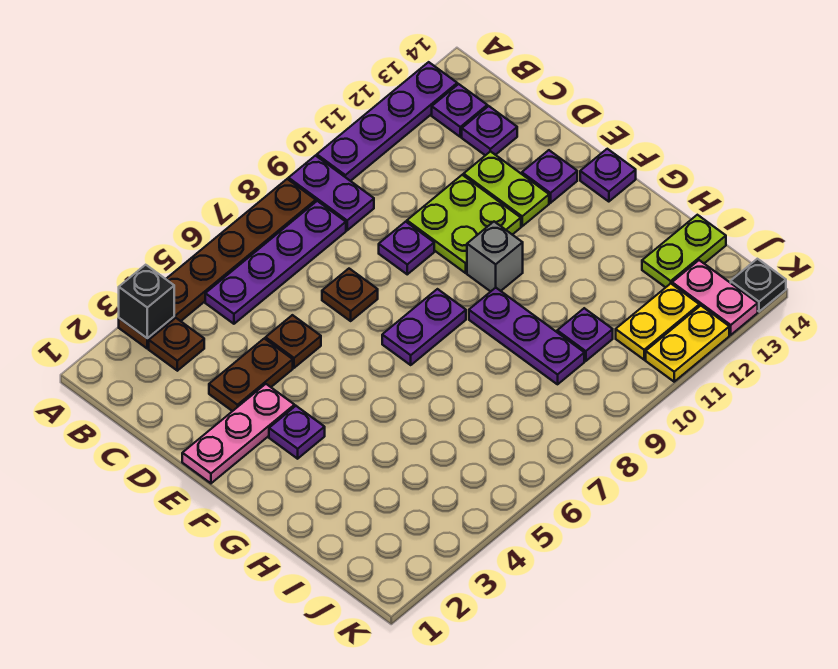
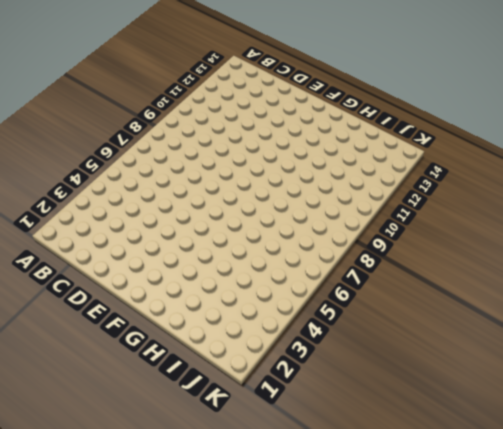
none -> brown plate A3:A8 level 1
none -> purple plate A9:B9 level 1
none -> purple plate A10:A13 level 1

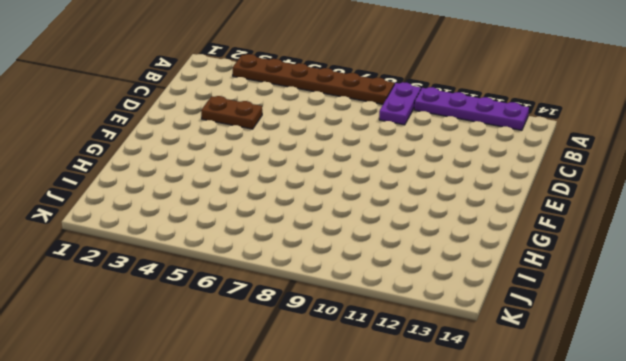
none -> brown plate B3 level 1
none -> purple plate B5:B8 level 1
none -> purple plate B13 level 1

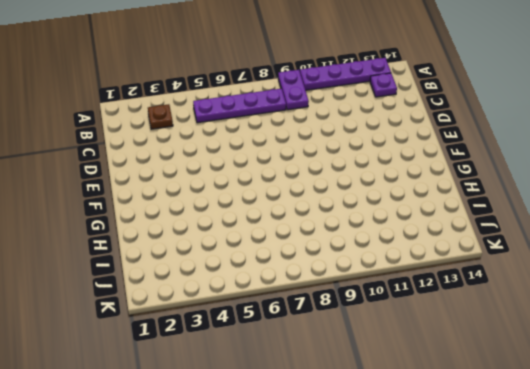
none -> brown plate A3:A8 level 1
none -> purple plate C13 level 1
none -> brown plate D3:D4 level 1

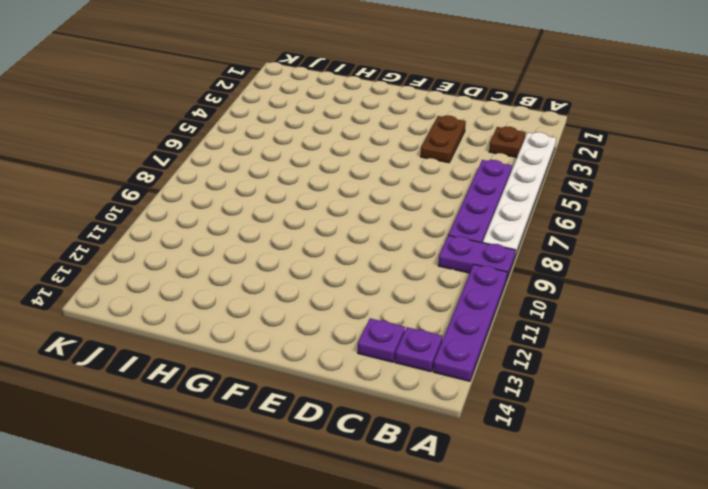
white plate A3:A8 level 1 -> brown plate A3:A8 level 1
none -> brown plate D5 level 1
none -> brown plate D7 level 1
none -> purple plate D9 level 1

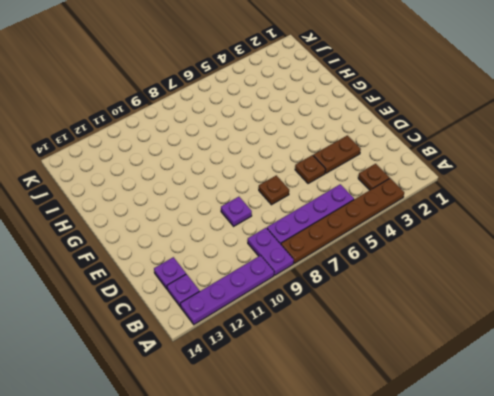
none -> lime plate D10:E11 level 1
none -> lime plate D12:E12 level 1
none -> pink plate E1:E3 level 1

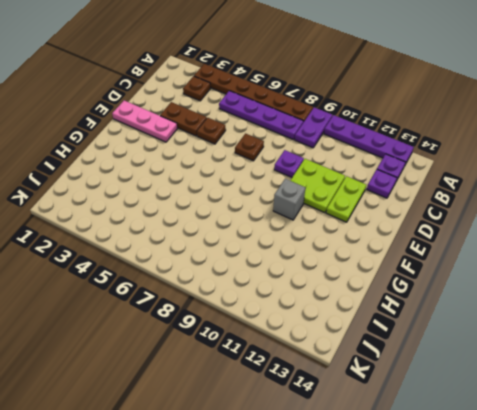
none -> purple plate E13 level 1
none -> purple plate F3 level 1
none -> purple plate F7:F8 level 1

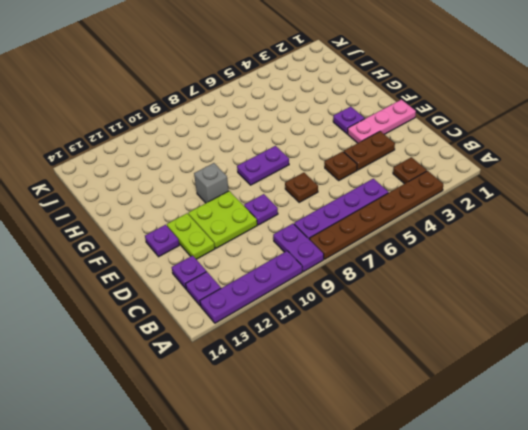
none -> purple plate F14 level 1
none -> purple plate G9:I9 level 1
none -> purple plate I10 level 1

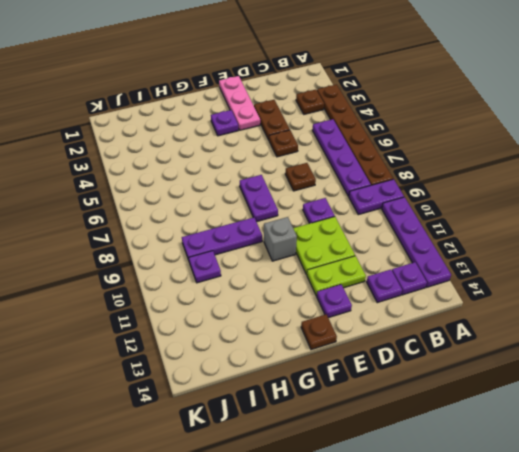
brown plate F14 level 1 -> purple plate F14 level 1
none -> lime plate I13:I14 level 1
none -> yellow plate J11:J12 level 1
none -> pink plate J13:K13 level 1

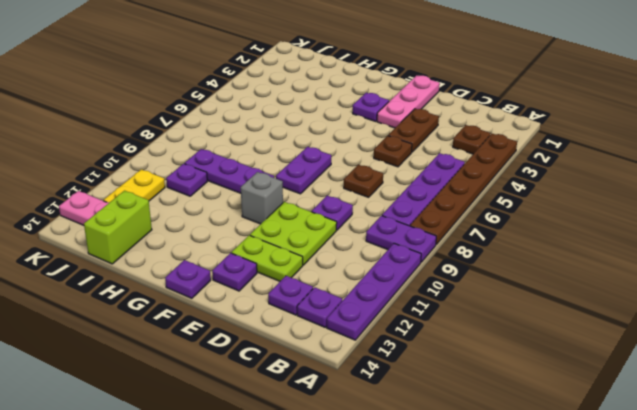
lime brick I13:I14 level 1 -> lime plate I13:I14 level 1
none -> yellow plate K11:K12 level 1
none -> black plate K14 level 1
none -> black brick A3 level 2

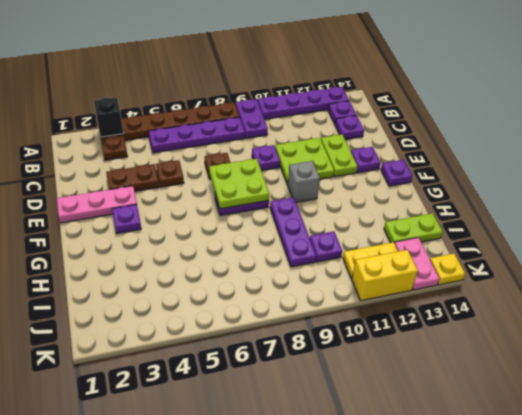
lime plate E7:F8 level 2 -> none
yellow brick K11:K12 level 1 -> yellow plate K11:K12 level 1
yellow plate K14 level 1 -> black plate K14 level 1

